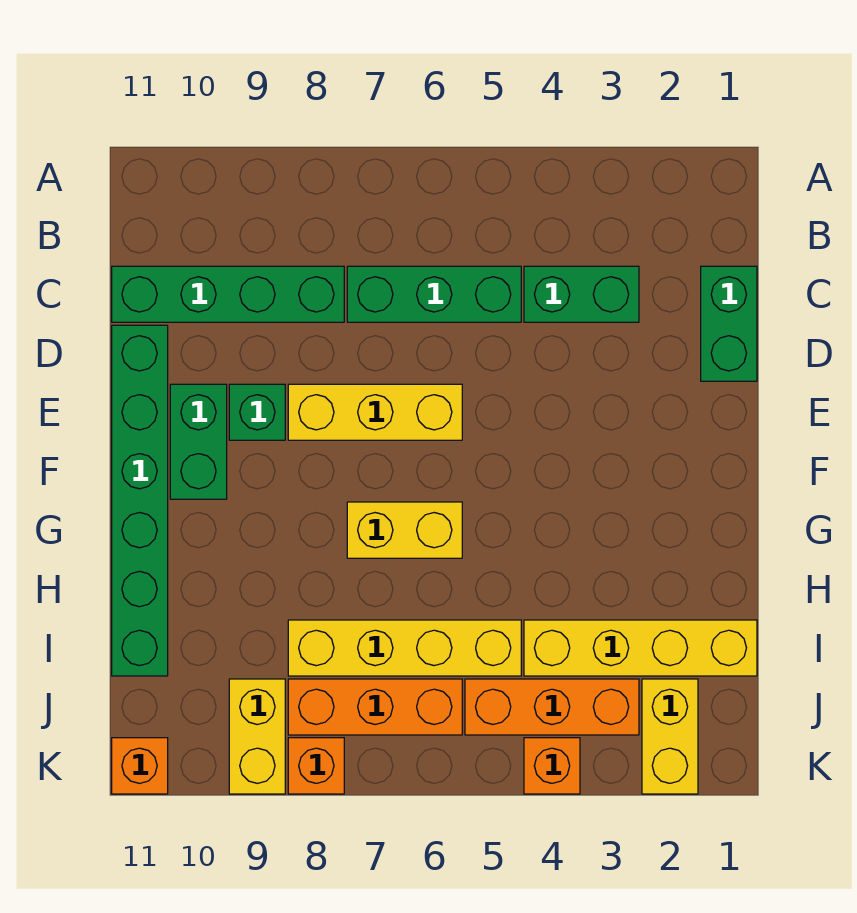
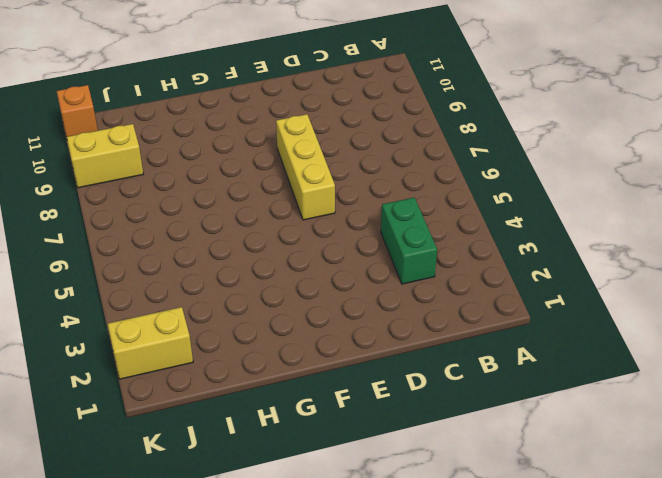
none -> green brick C1:D1 level 1
none -> green brick C5:C7 level 1
none -> green brick C8:C11 level 1

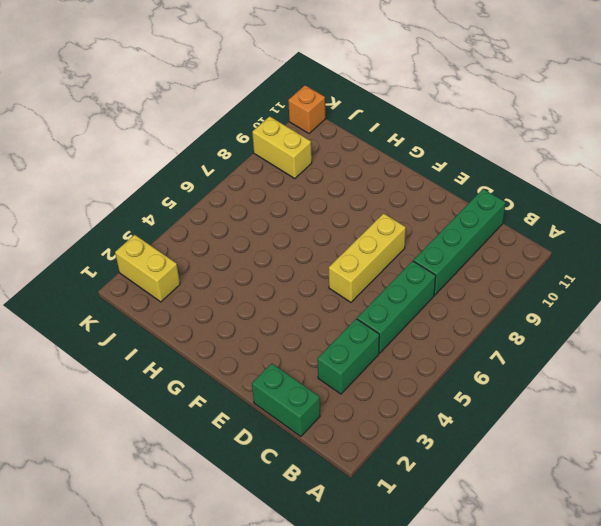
none -> green brick D11:I11 level 1
none -> green brick E9 level 1
none -> green brick E10:F10 level 1

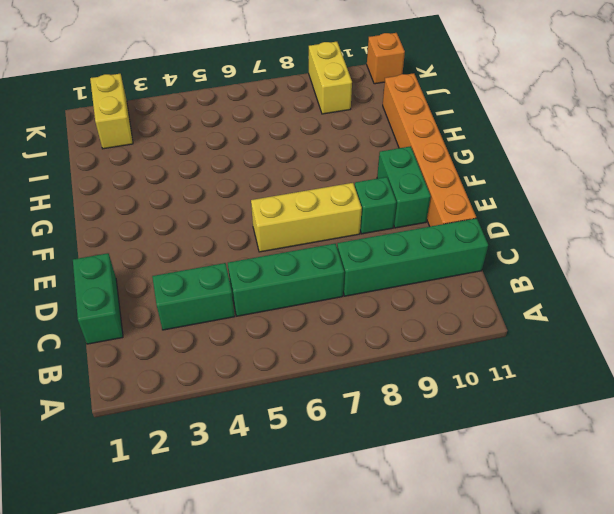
orange brick D11:I11 level 1 -> green brick D11:I11 level 1
none -> yellow brick G6:G7 level 1
none -> yellow brick I1:I4 level 1
none -> yellow brick I5:I8 level 1

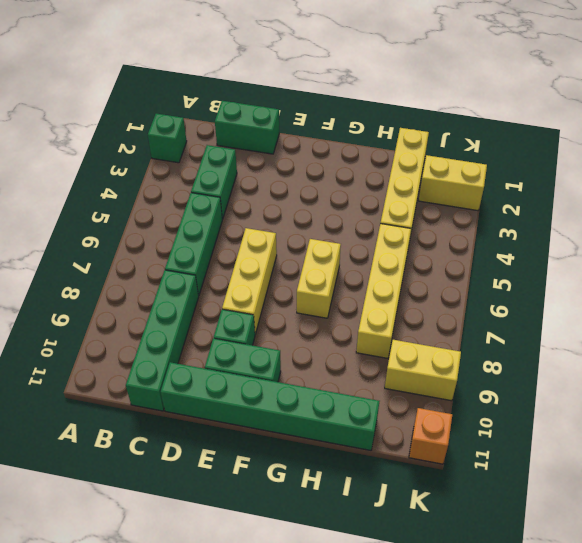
green brick A2 level 1 -> none
none -> orange brick J3:J5 level 1
none -> orange brick J6:J8 level 1
none -> orange brick K4 level 1

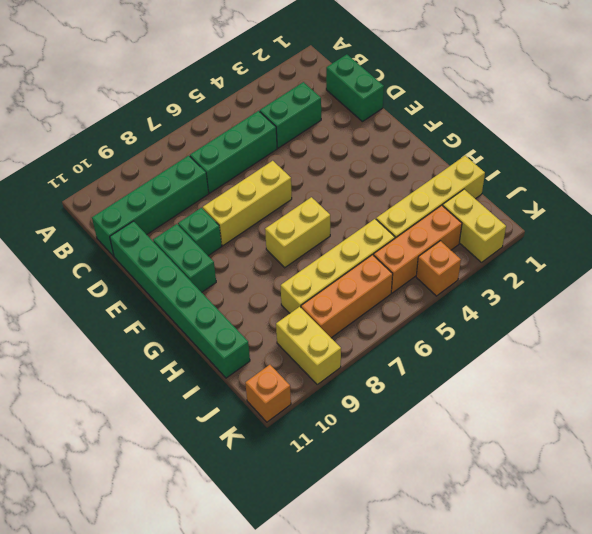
none -> orange brick K8 level 1

